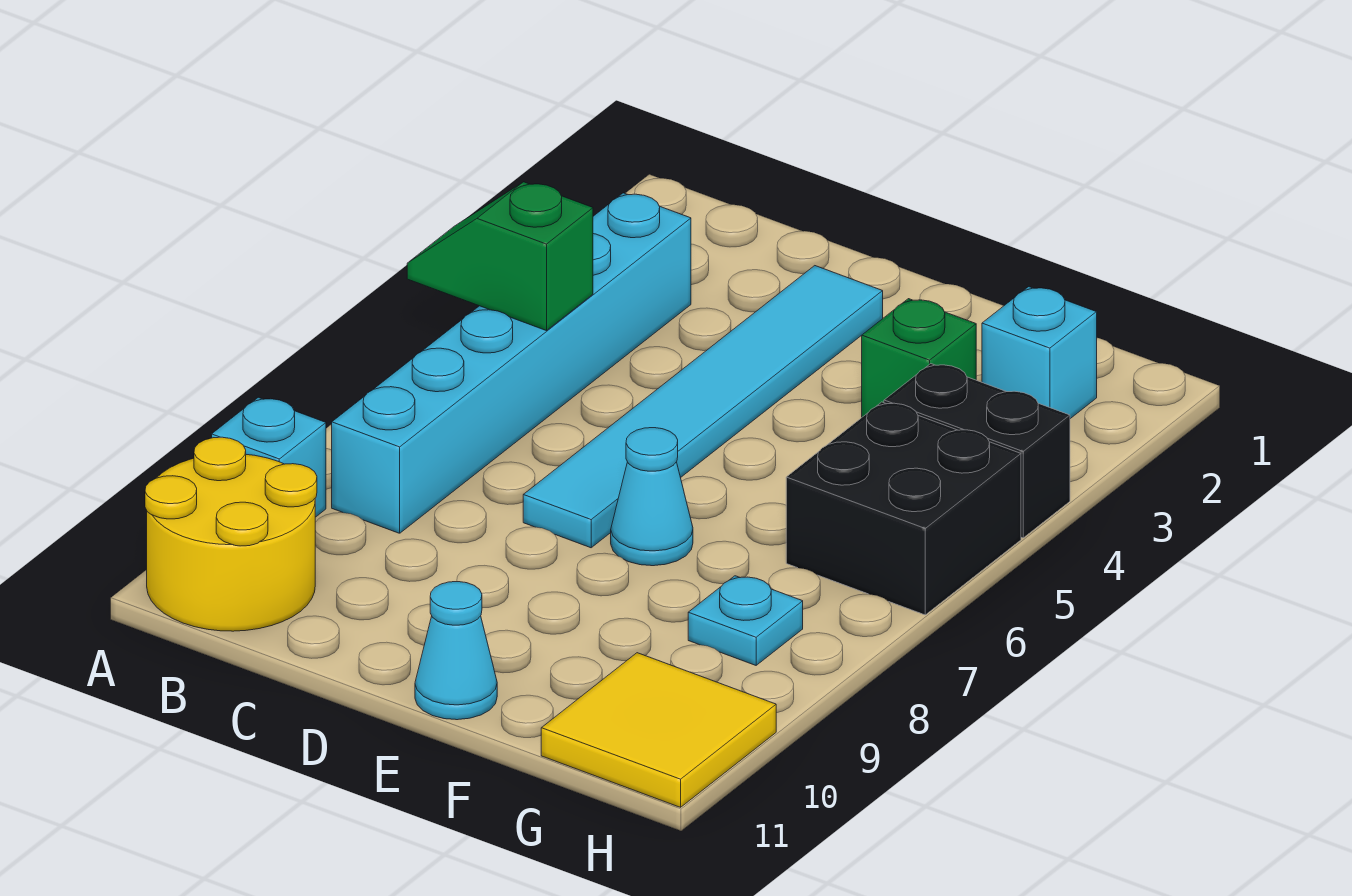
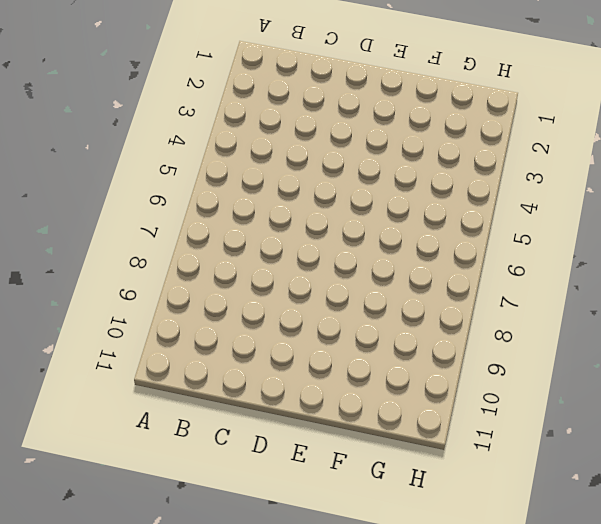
none -> cyan brick A9 level 1
none -> yellow round brick A10:B11 level 1
none -> cyan brick B3:B8 level 1

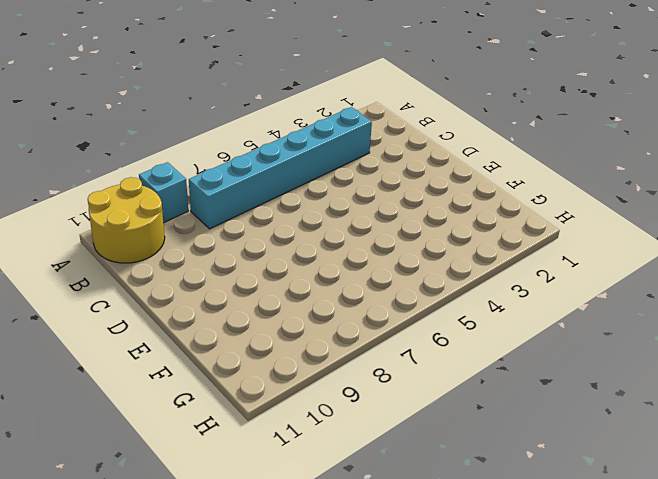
none -> cyan tile D2:D7 level 1
none -> cyan cone E7 level 1
none -> cyan cone E11 level 1

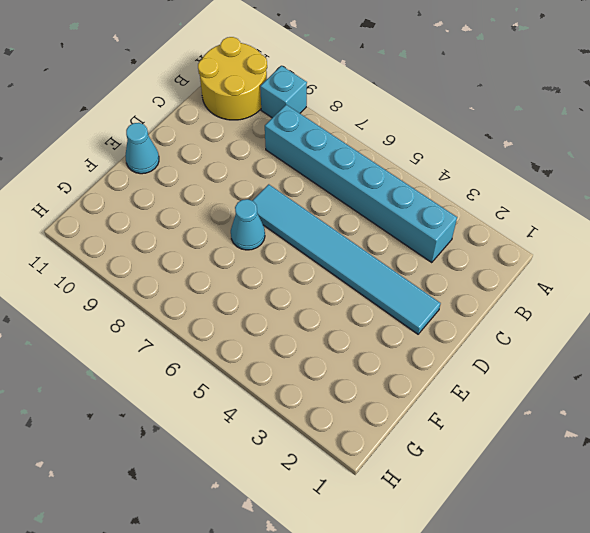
none -> green brick F3 level 1
none -> cyan brick G2 level 1
none -> black brick G4:H4 level 1

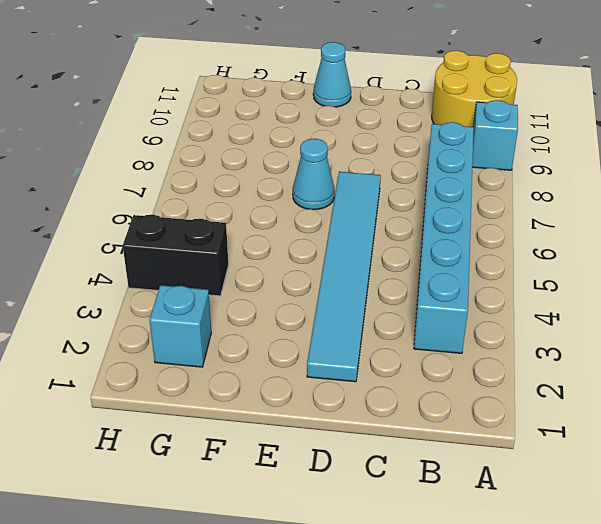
none -> green brick F3 level 1
none -> black brick G5:H6 level 1
none -> cyan plate G8 level 1

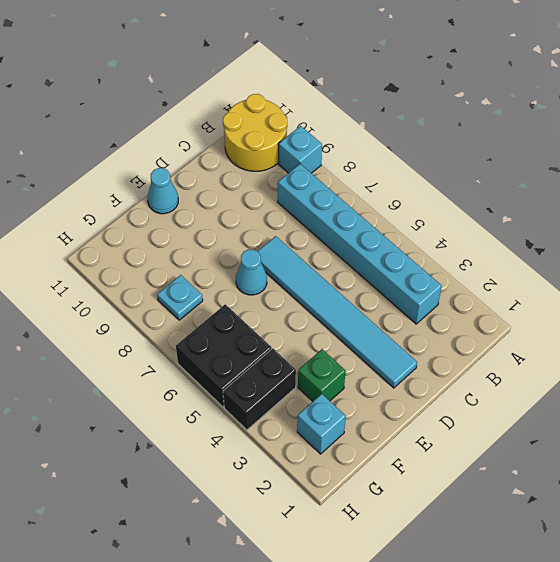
none -> yellow tile G10:H11 level 1
none -> green slope A5:B5 level 2 top B

